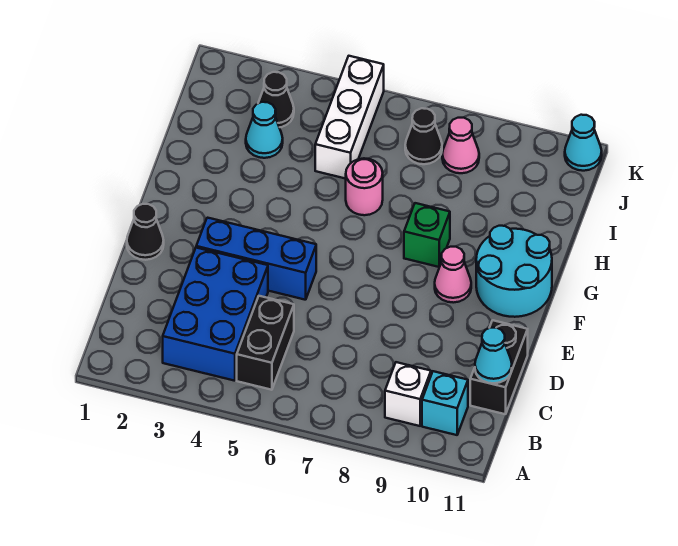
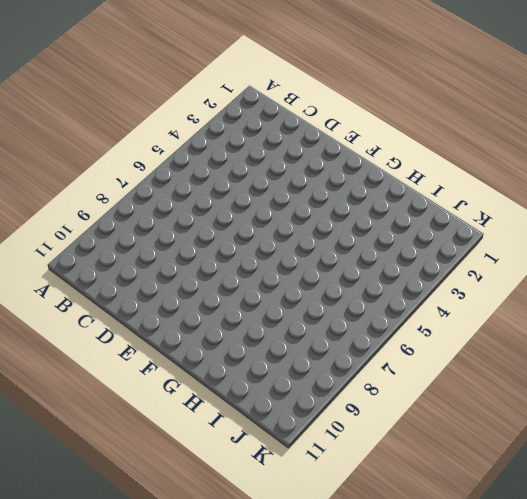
none -> blue brick B3:D4 level 1
none -> black brick B5:C5 level 1
none -> white brick B9 level 1

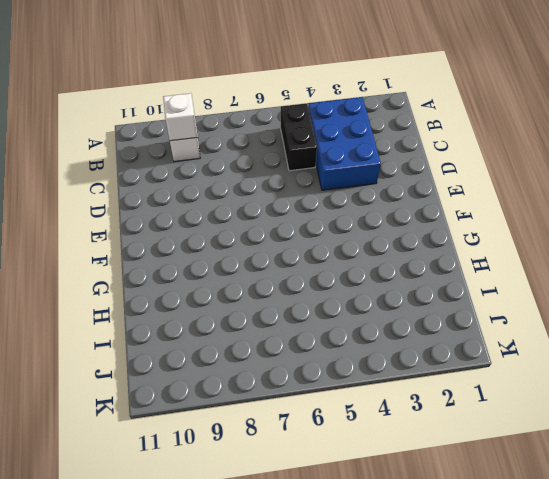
white brick B9 level 2 -> none
none -> cyan brick B10 level 1
none -> black brick C11:D11 level 1
none -> black cone E1 level 1

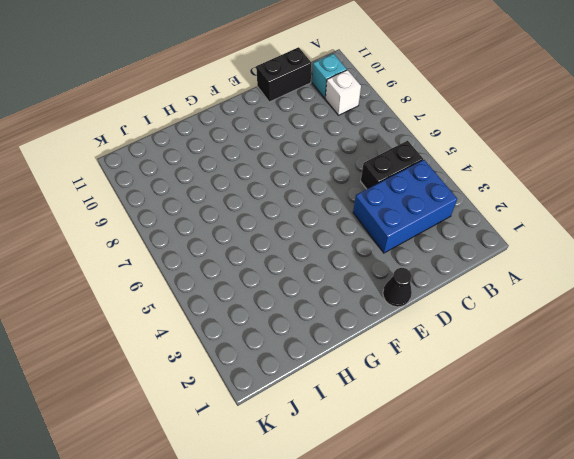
none -> blue brick E3:E5 level 1
none -> pink cone F9 level 1
none -> cyan round brick F10:G11 level 1

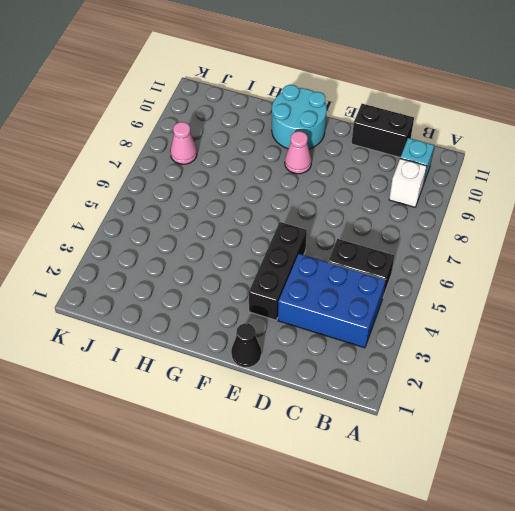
black brick E3:E5 level 1 -> blue brick E3:E5 level 1
none -> green brick G8 level 1
none -> pink round brick H6 level 1
none -> cyan cone I3 level 1

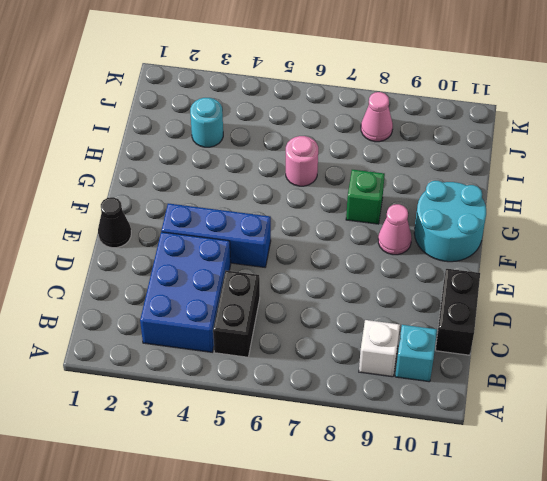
cyan round brick I3 level 1 -> cyan cone I3 level 1
none -> white brick I5:K5 level 1
none -> black cone J3 level 1
none -> black cone J7 level 1

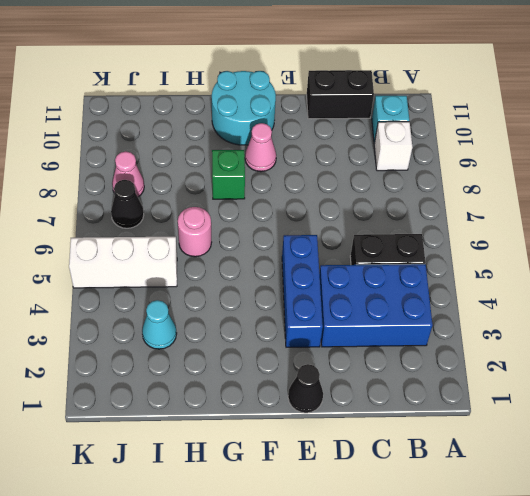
none -> black cone J3 level 1
none -> cyan cone K11 level 1
none -> cyan cone C11 level 2

